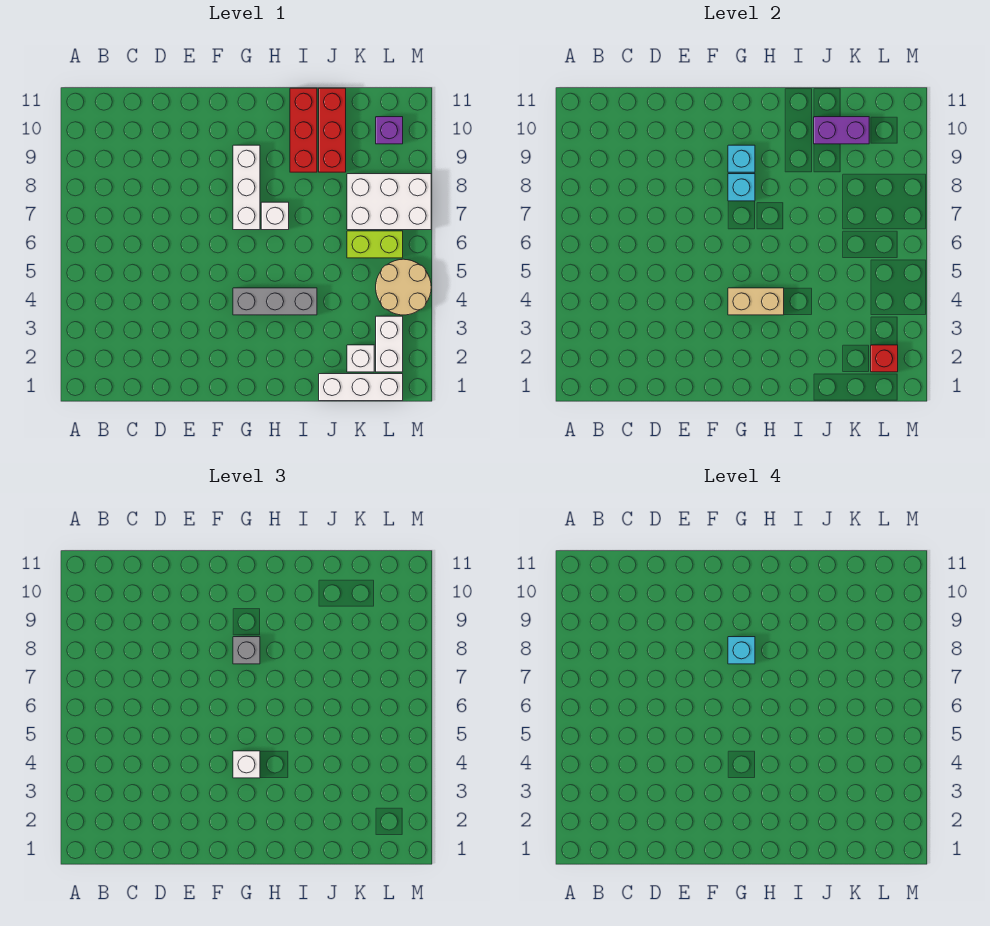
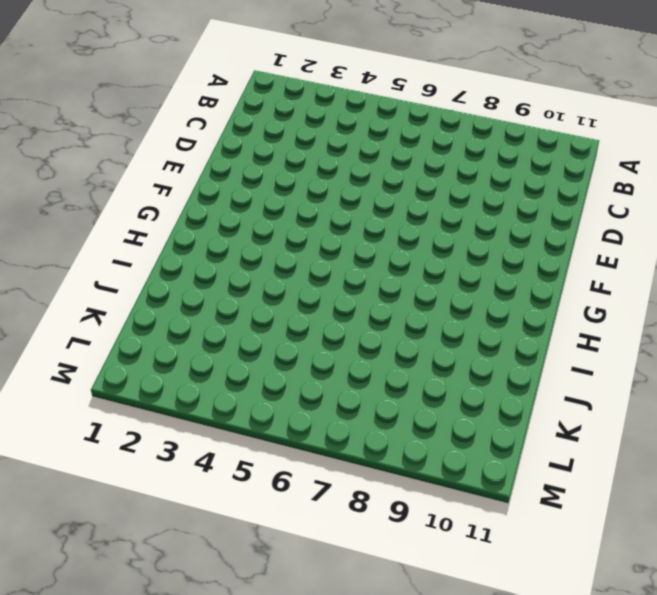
none -> grey brick G4:I4 level 1
none -> white brick G7:G9 level 1
none -> white brick H7 level 1

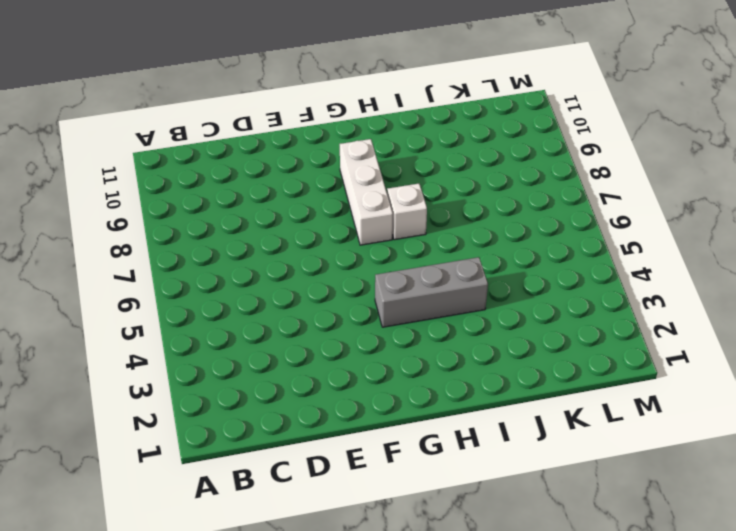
none -> red brick I9:I11 level 1
none -> white brick J1:L1 level 1
none -> red brick J9:J11 level 1

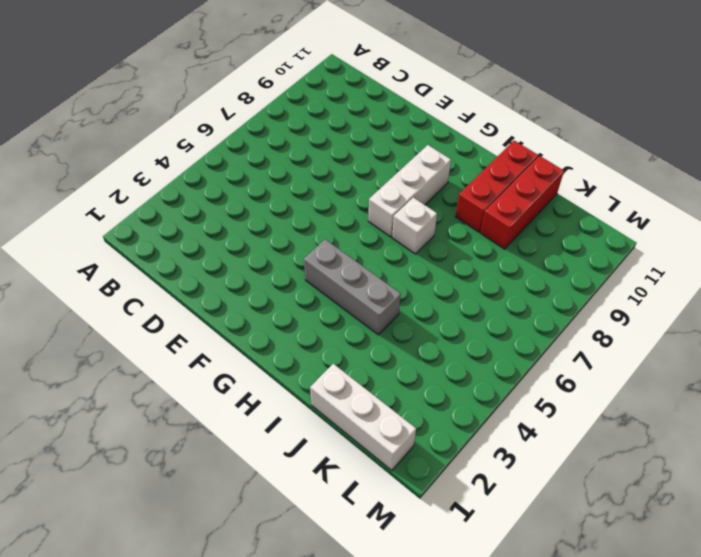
none -> white brick K2 level 1
none -> lime brick K6:L6 level 1
none -> white brick K7:M8 level 1

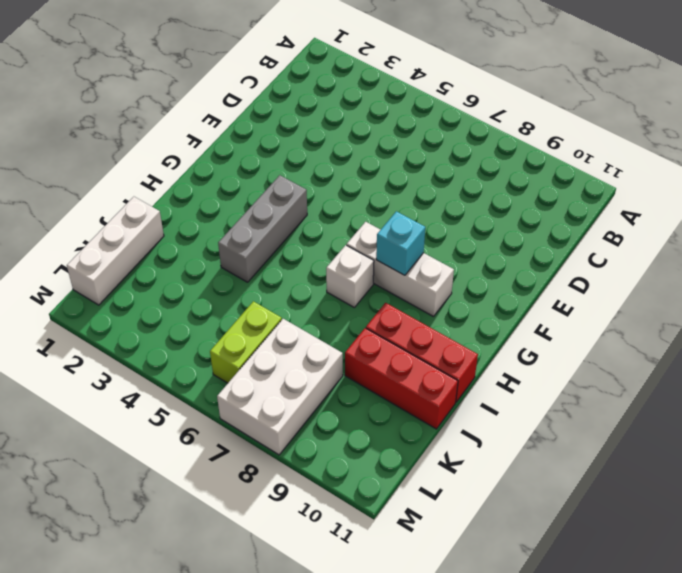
none -> white brick K2 level 1
none -> white brick L2:L3 level 1
none -> tan round brick L4:M5 level 1

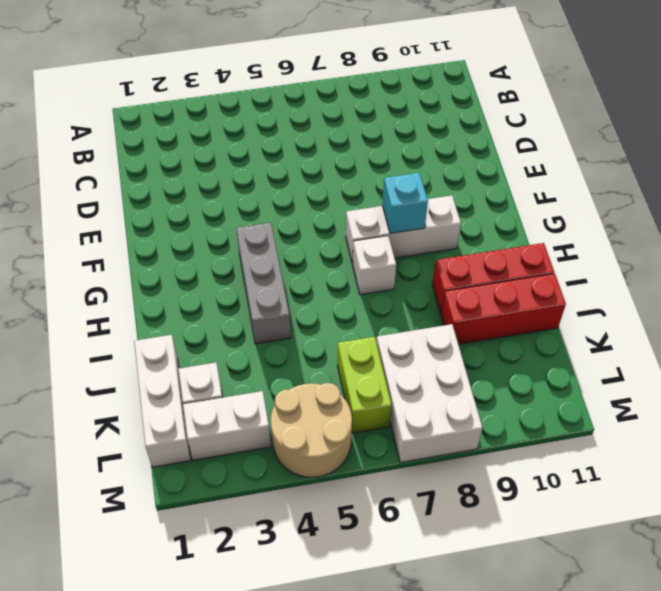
none -> purple brick L10 level 1
none -> tan brick G4:H4 level 2
none -> cyan brick G9 level 2

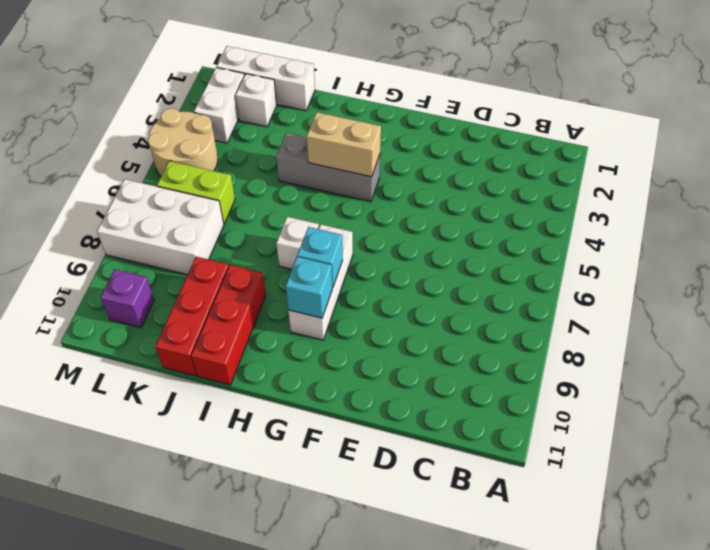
none -> purple brick J10:K10 level 2
none -> red brick L2 level 2
none -> white brick G4 level 3

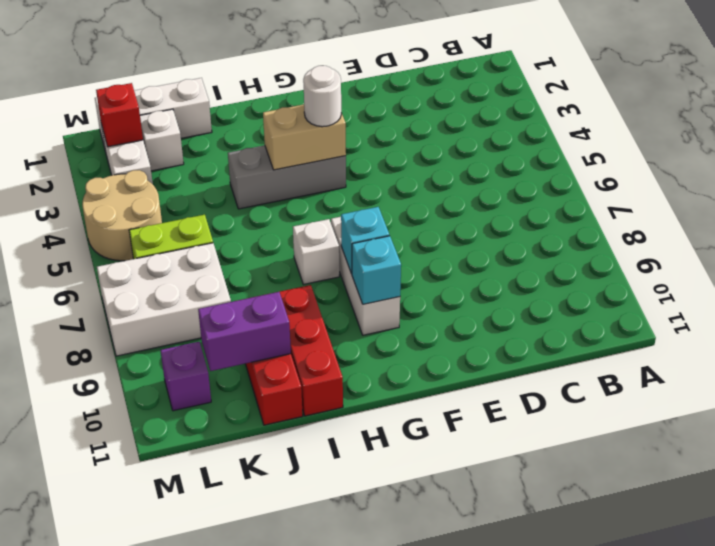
white round brick G4 level 3 -> white brick G4 level 3
none -> grey brick G8 level 3
none -> cyan brick G8 level 4

